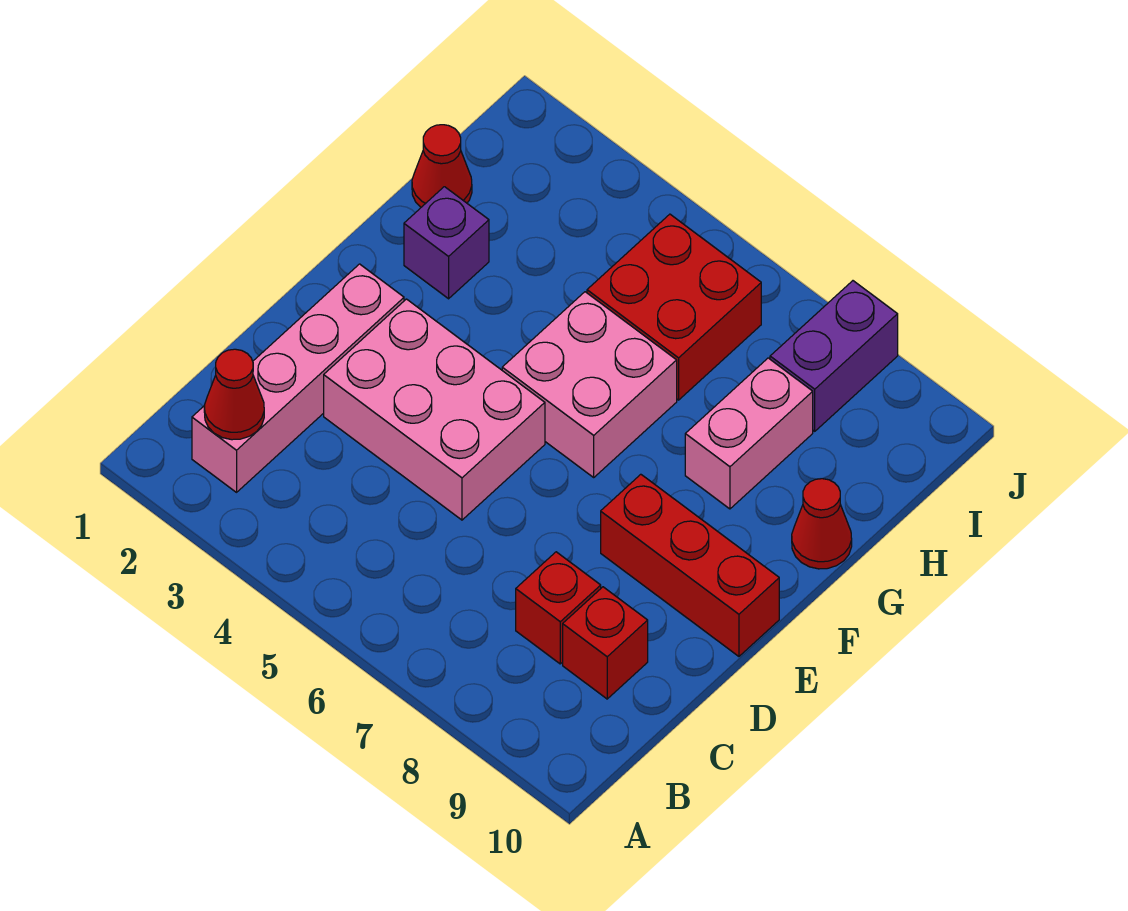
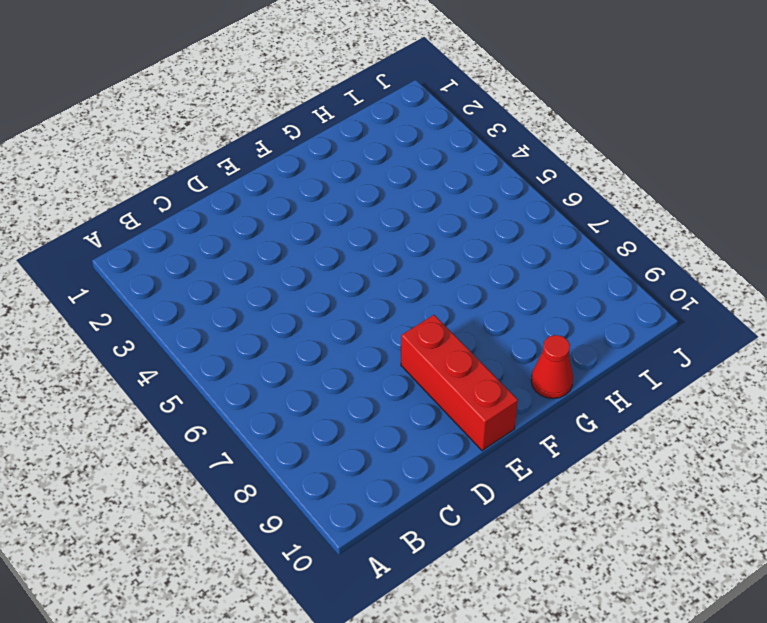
none -> pink brick B2:E2 level 1
none -> red brick C8 level 1
none -> red brick C9 level 1

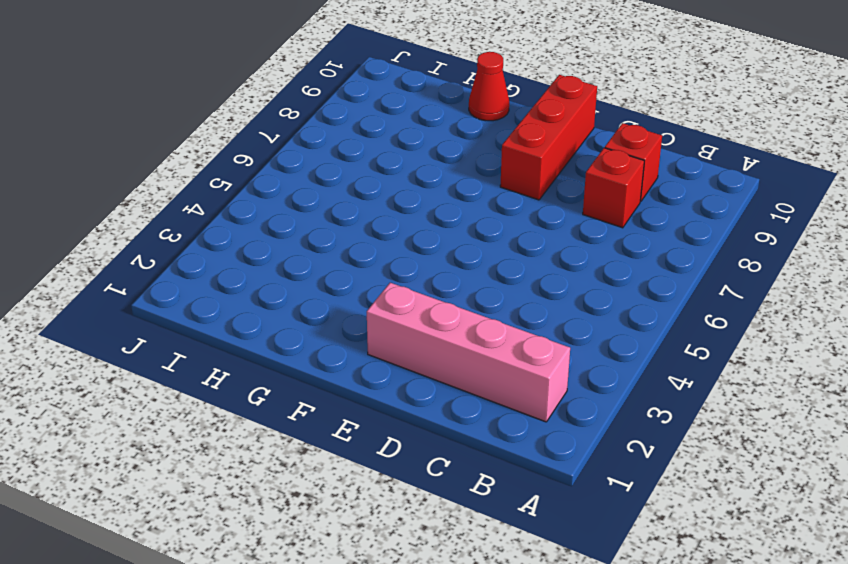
none -> pink brick D3:E5 level 1
none -> pink brick F5:G6 level 1
none -> purple brick G2 level 1

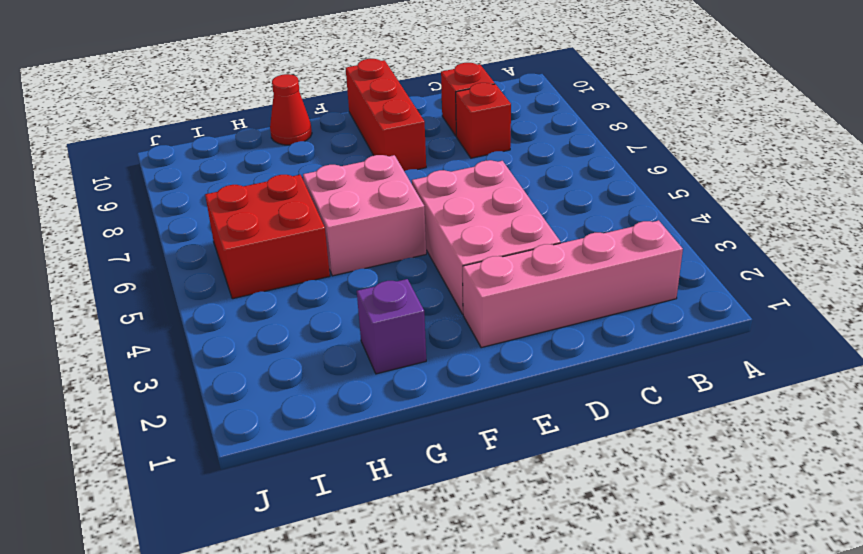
none -> pink brick G8:H8 level 1
none -> red cone H1 level 1
none -> purple brick I8:J8 level 1

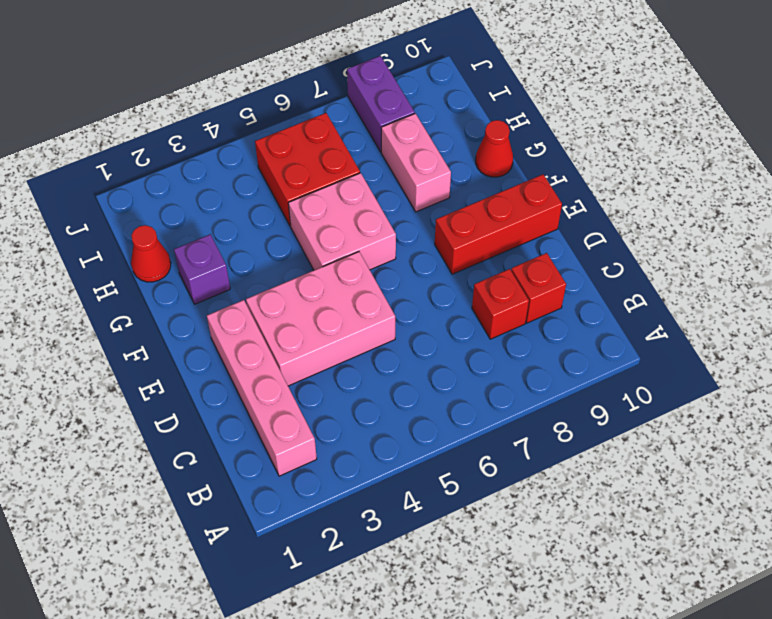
none -> red cone B2 level 2

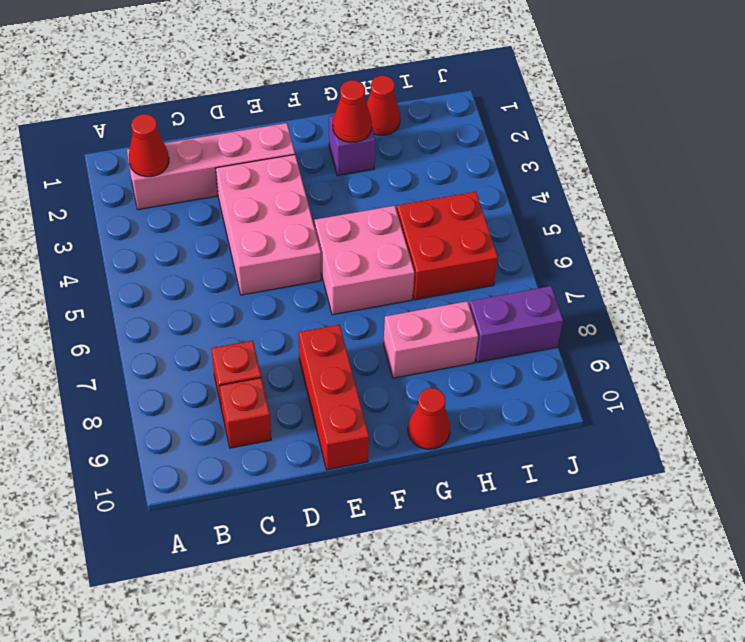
red cone G2 level 2 -> none

